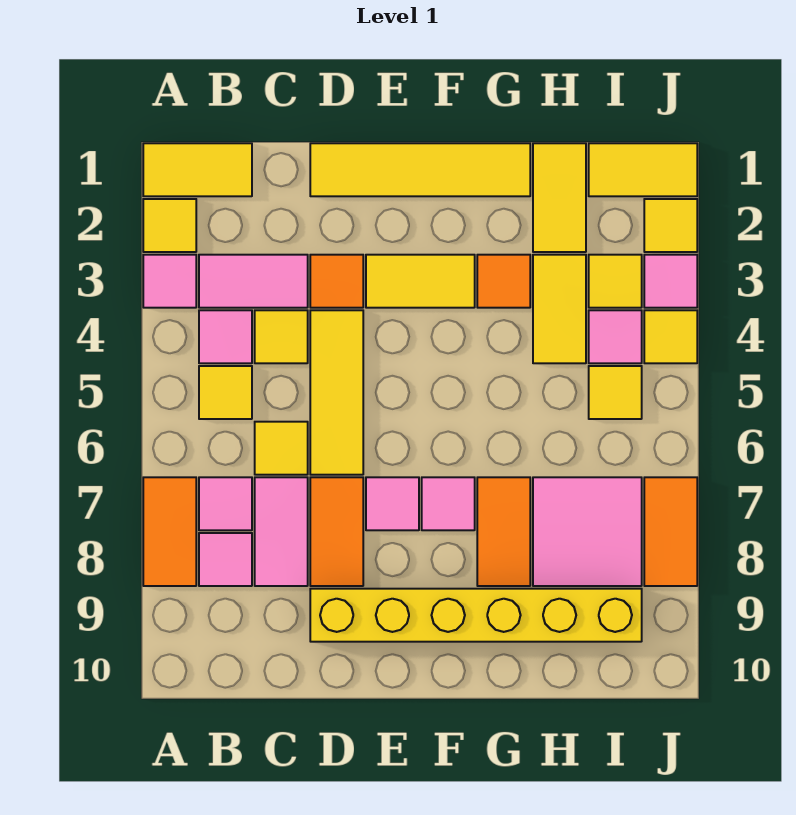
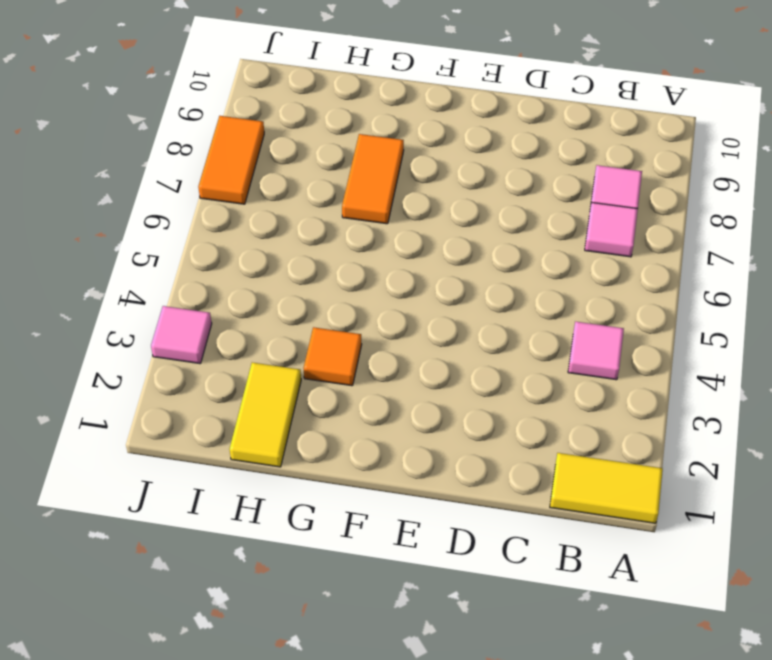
none -> yellow tile A2 level 1
none -> pink tile A3 level 1
none -> orange tile A7:A8 level 1
none -> pink tile B3:C3 level 1

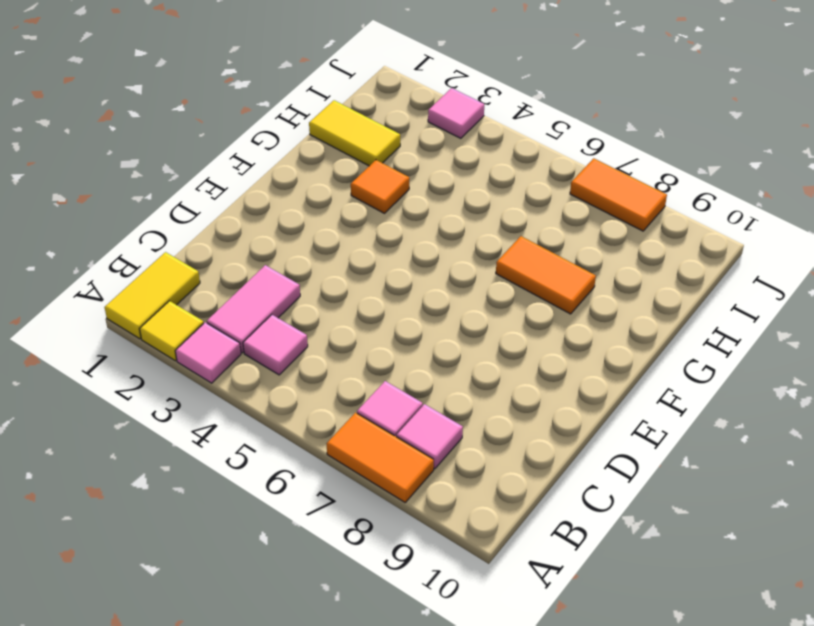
none -> yellow tile B5 level 1
none -> yellow tile C4 level 1
none -> yellow tile C6 level 1
none -> pink tile C7:C8 level 1

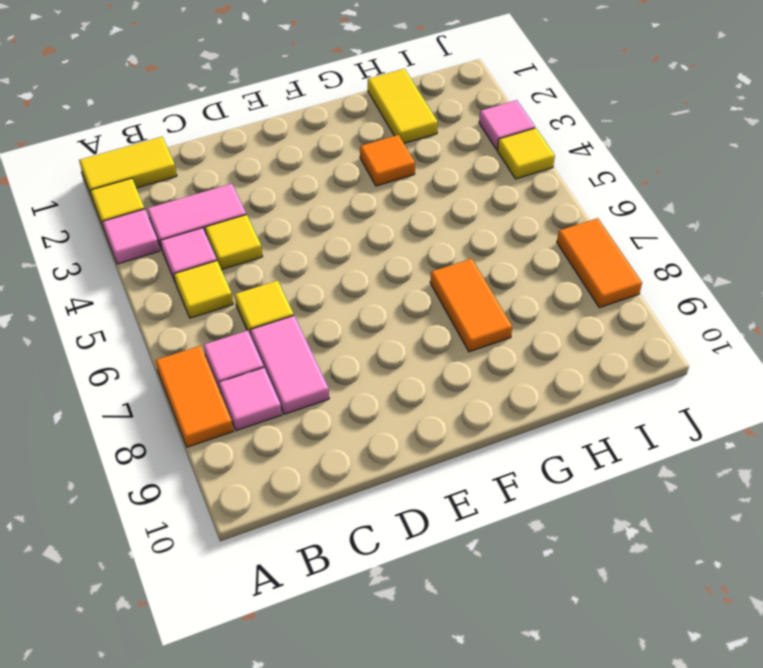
none -> yellow tile D1:G1 level 1
none -> orange tile D3 level 1
none -> yellow tile D4:D6 level 1
none -> orange tile D7:D8 level 1

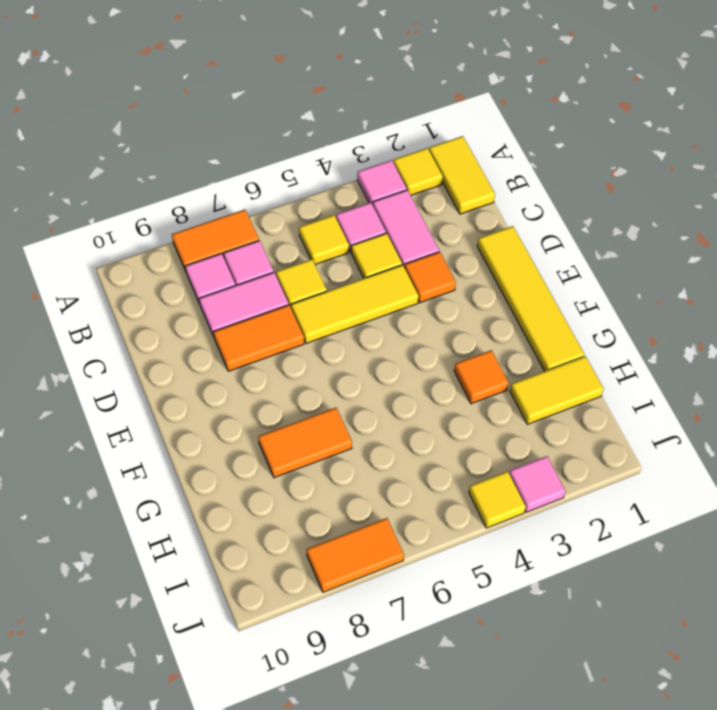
none -> yellow brick D9:I9 level 1
none -> yellow tile E3:F3 level 1
none -> pink tile E7 level 1
none -> pink tile F7 level 1

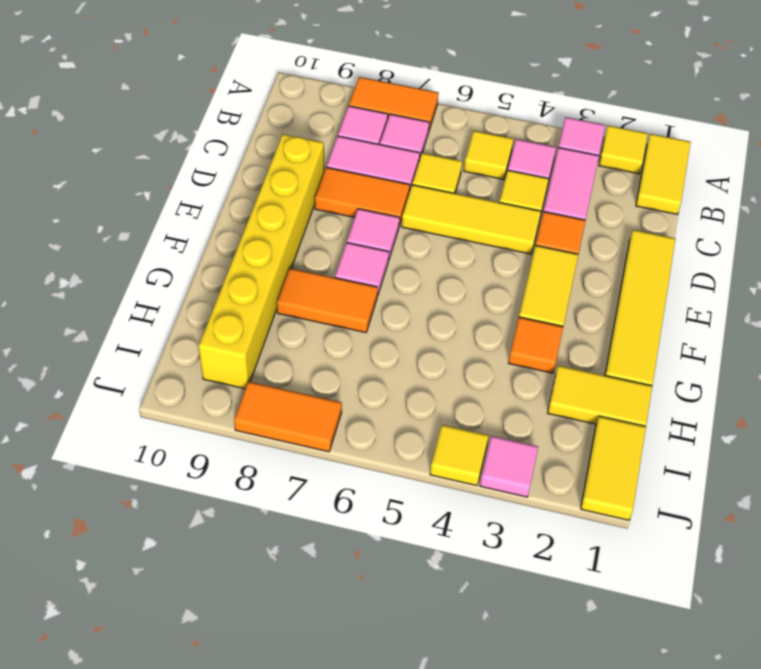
none -> yellow tile H3:H4 level 1
none -> pink tile H7:I8 level 1
none -> yellow tile I3 level 1
none -> pink tile I4 level 1

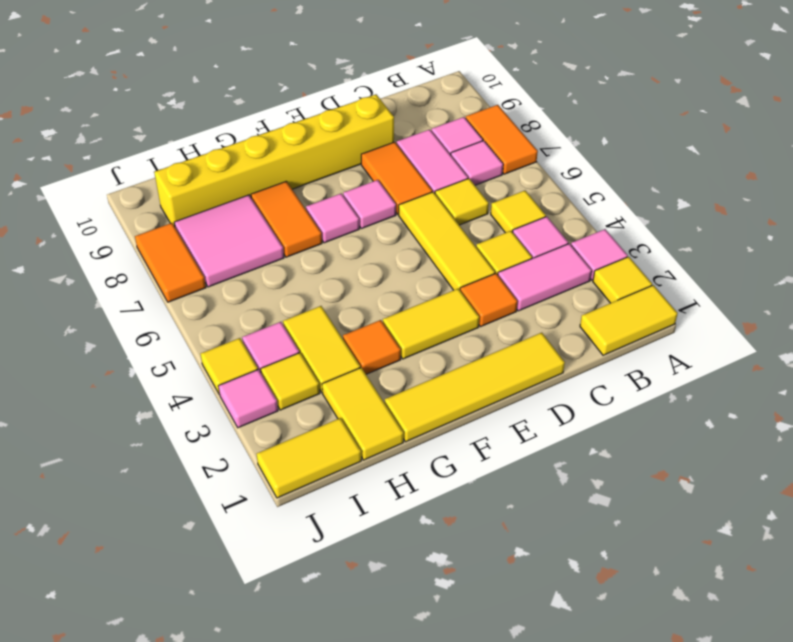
none -> yellow tile I5 level 1
none -> yellow tile J2 level 1

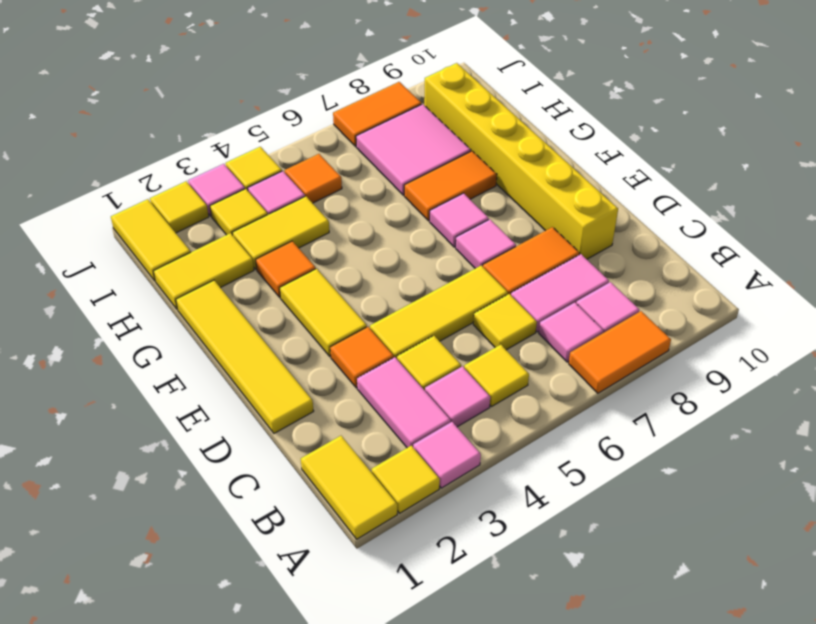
orange tile I5 level 1 -> yellow tile I5 level 1

